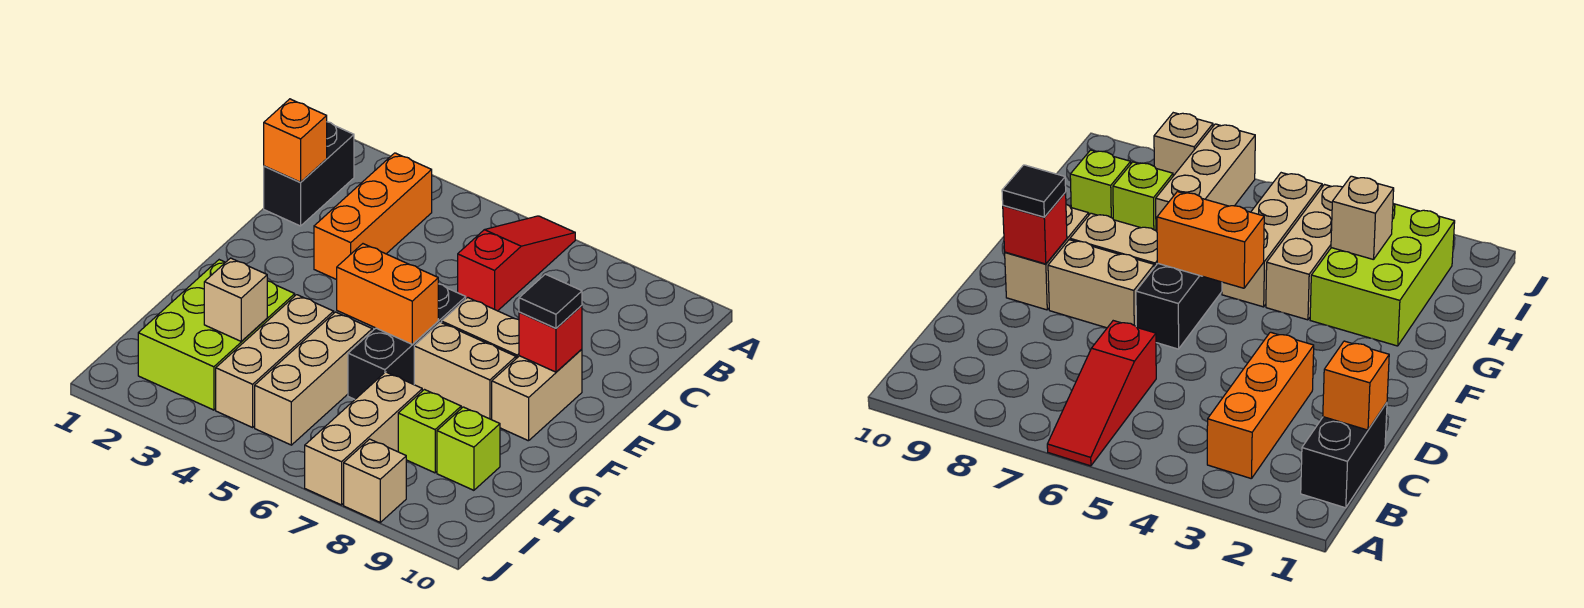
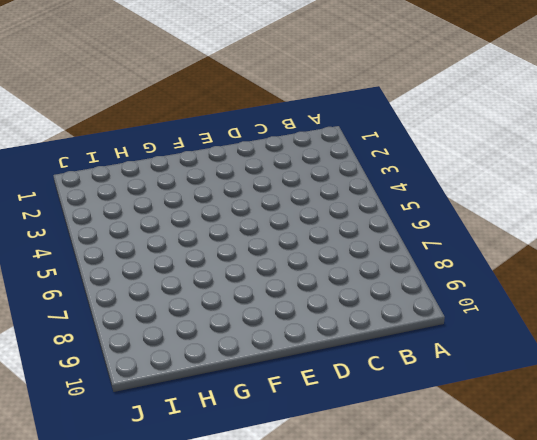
none -> red slope A6:C6 level 1 top C
none -> black brick B1:C1 level 1
none -> orange brick B3:D3 level 1

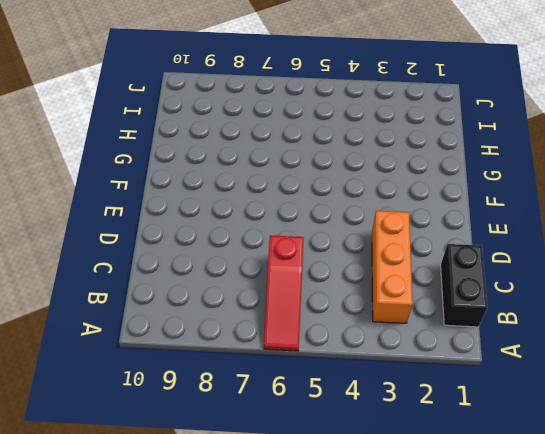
none -> black brick E6:G6 level 1
none -> tan brick E7:E8 level 1
none -> tan brick E9:F9 level 1

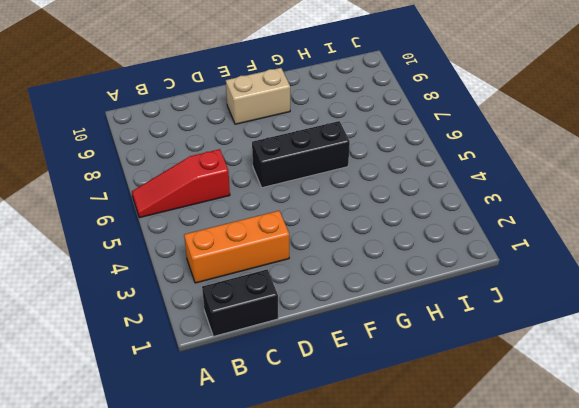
none -> tan brick E7:E8 level 1
none -> tan brick F7:F8 level 1
none -> lime brick G2:I3 level 1

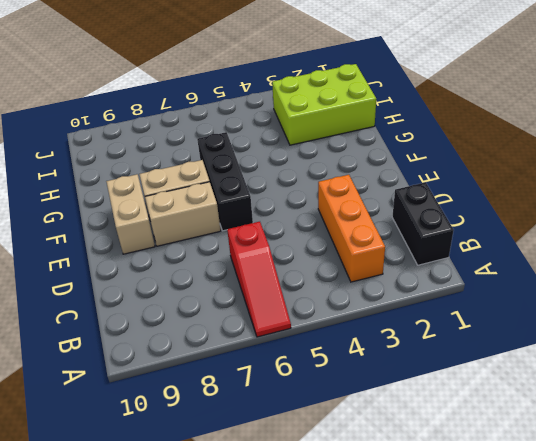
lime brick H1:I3 level 1 -> lime brick G2:I3 level 1
none -> tan brick G4:I4 level 1
none -> tan brick G5:I5 level 1
none -> tan brick H7:J7 level 1

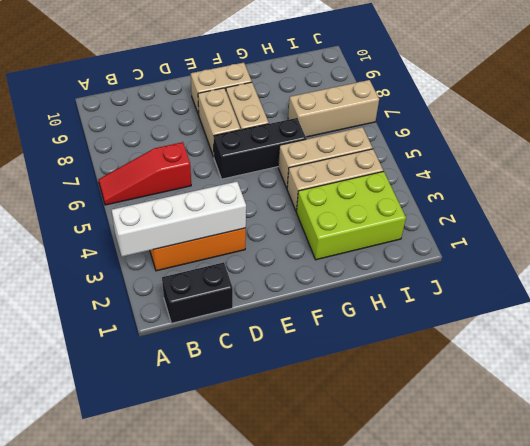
white brick A3:D3 level 2 -> none
none -> lime brick H8 level 1
none -> lime brick H9 level 1
none -> tan brick J8 level 1

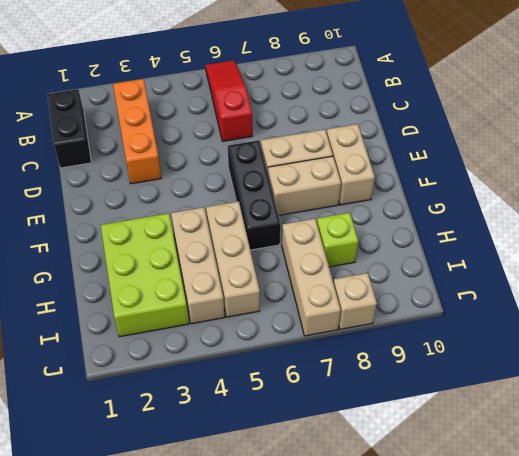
none -> lime brick H9 level 1
none -> orange brick C1 level 2
none -> red brick E9 level 2

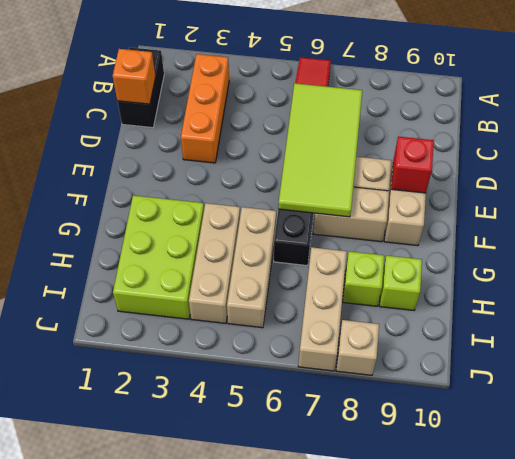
lime tile C6:F7 level 2 -> orange brick F5:F6 level 2
none -> tan brick H3 level 2
none -> black tile E9 level 3

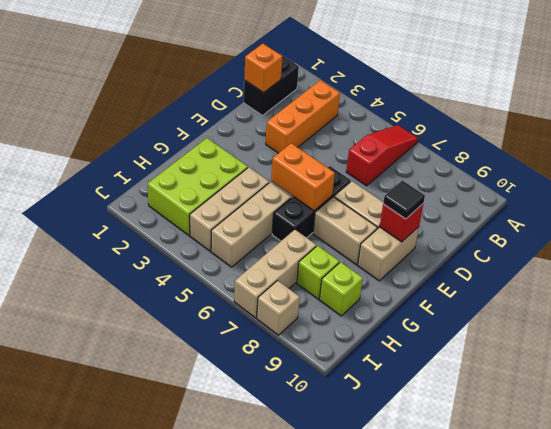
none -> tan brick H3 level 2

